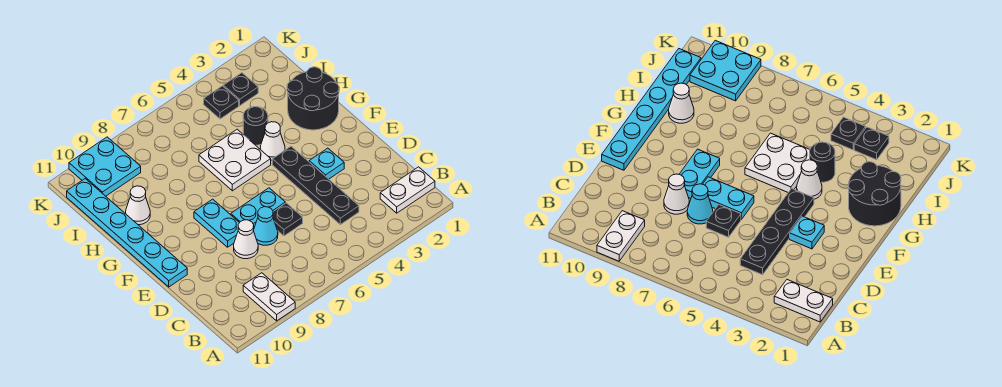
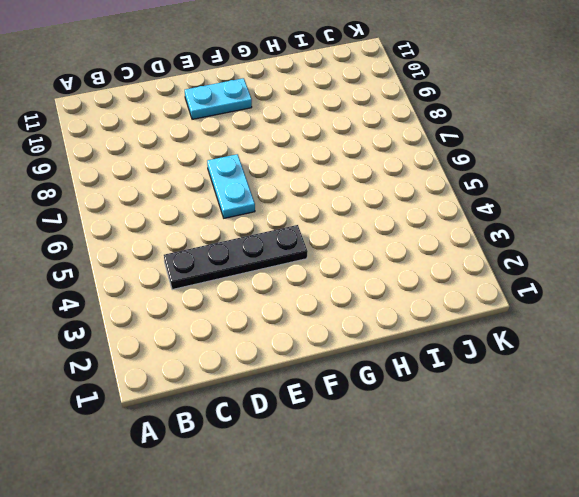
cyan plate E10:F10 level 1 -> cyan plate E8:F8 level 1
none -> white plate A9:B9 level 1
none -> white plate B1:B2 level 1
none -> black plate D6 level 1

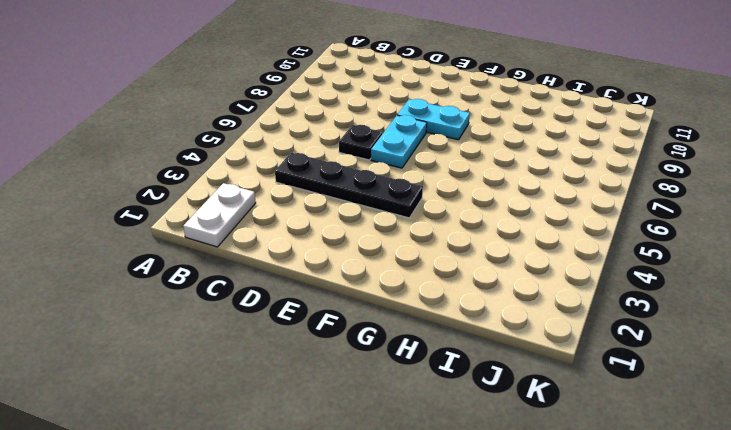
none -> white plate A9:B9 level 1
none -> cyan cone D7 level 1
none -> white cone D8 level 1

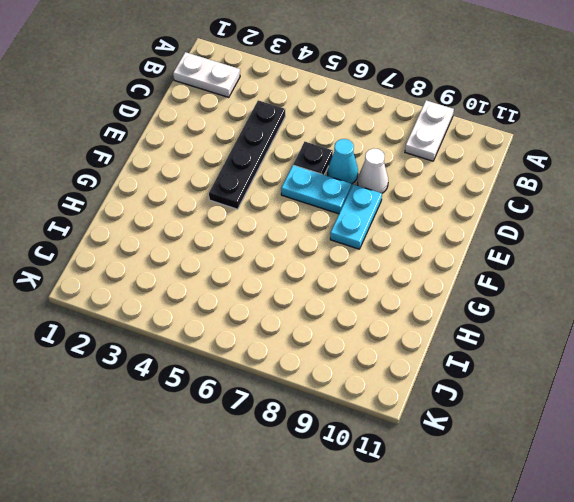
none -> cyan plate E3 level 1
none -> cyan plate E11:J11 level 1
none -> black round brick G1:H2 level 1

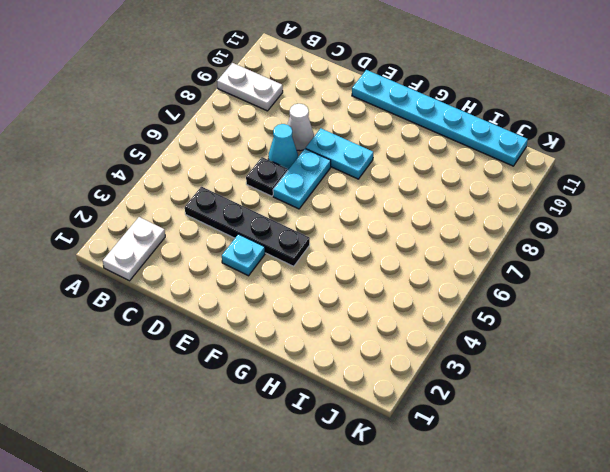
none -> black round brick G1:H2 level 1
none -> white cone G4 level 1
none -> white plate G5:H6 level 1

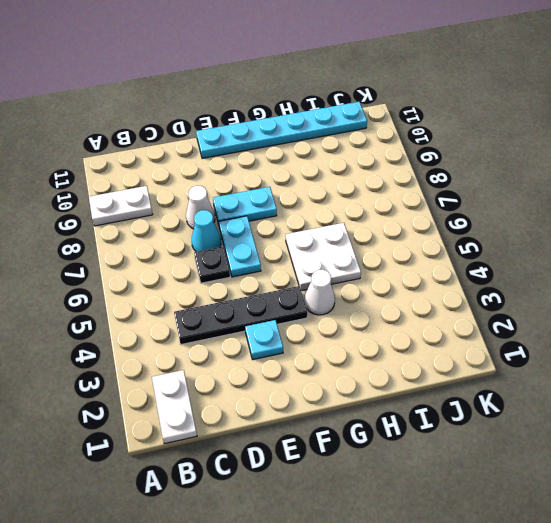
none -> black round brick G1:H2 level 1
none -> black round brick H4 level 1
none -> white cone H10 level 1

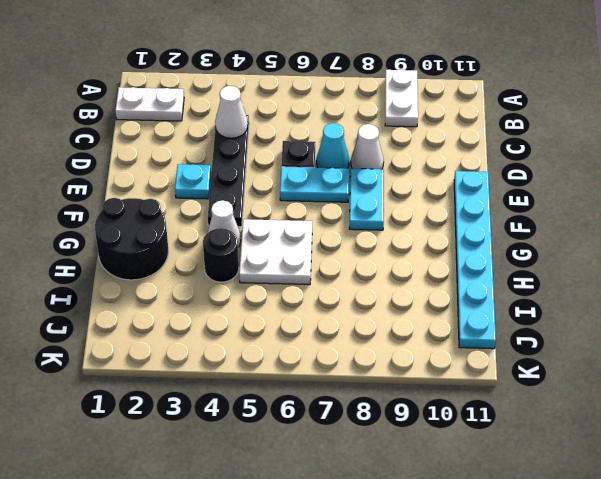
white cone C4 level 2 -> white cone H10 level 1
none -> black plate J3 level 1
none -> black plate J4 level 1
none -> cyan plate J9:K10 level 1

